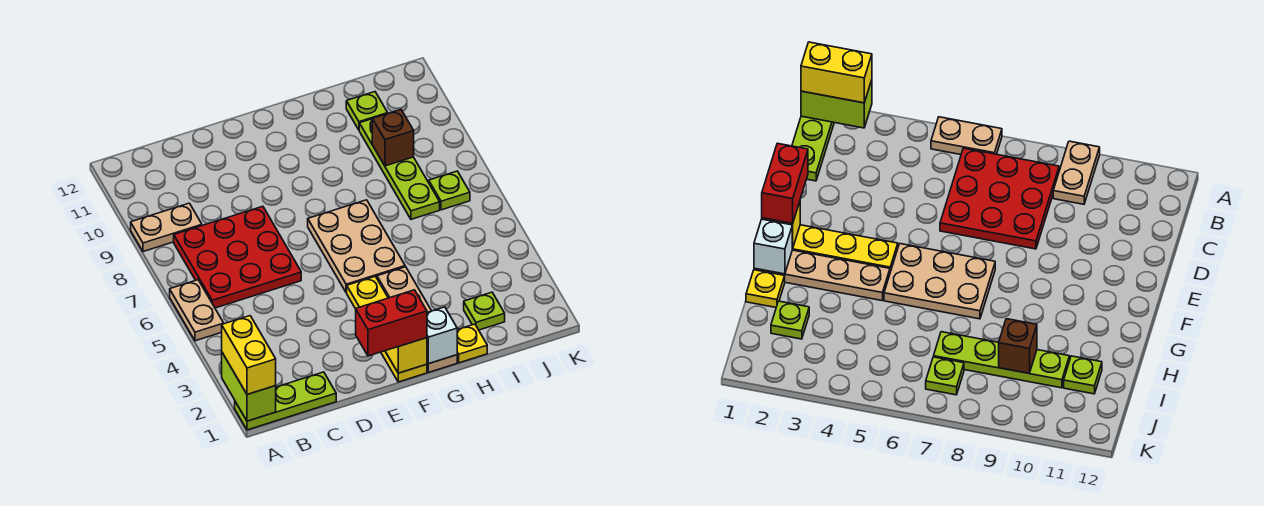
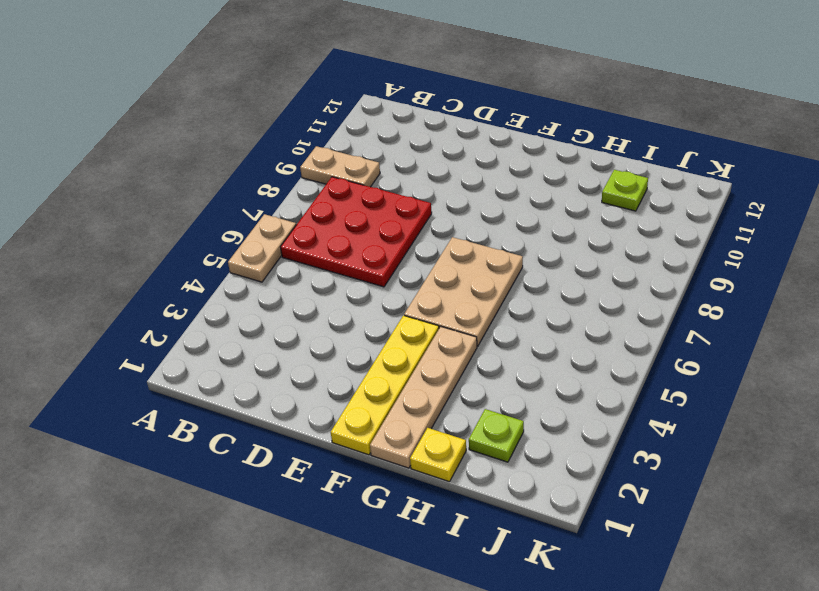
none -> lime plate A1:C1 level 1
none -> lime plate I7:I10 level 1
none -> lime plate J7 level 1

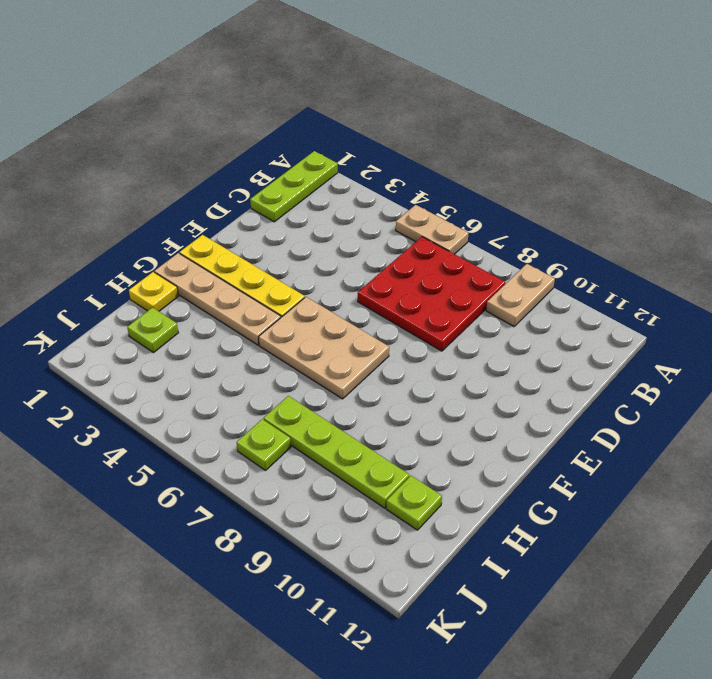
none -> lime brick A1:A2 level 2
none -> yellow brick F1 level 2
none -> white brick G1 level 2

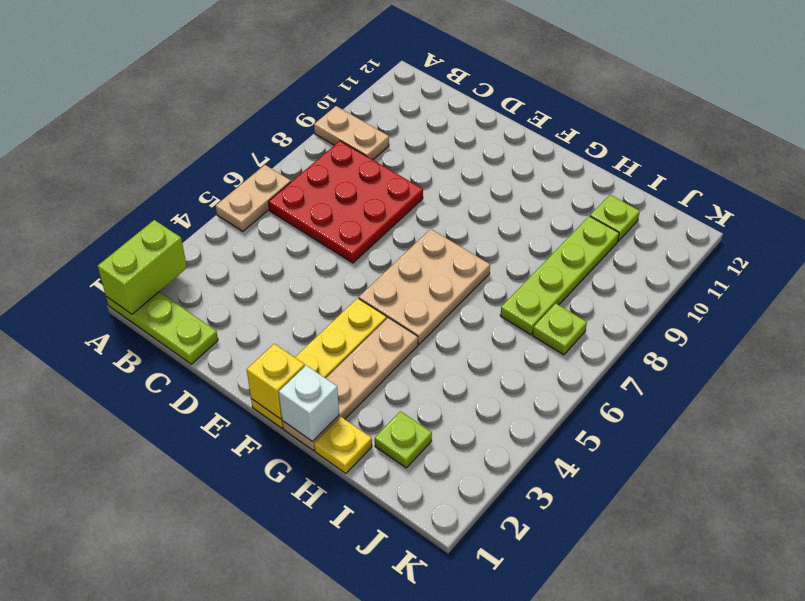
none -> brown brick I9 level 2
none -> yellow brick A1:A2 level 3
none -> red brick E1:F1 level 3

